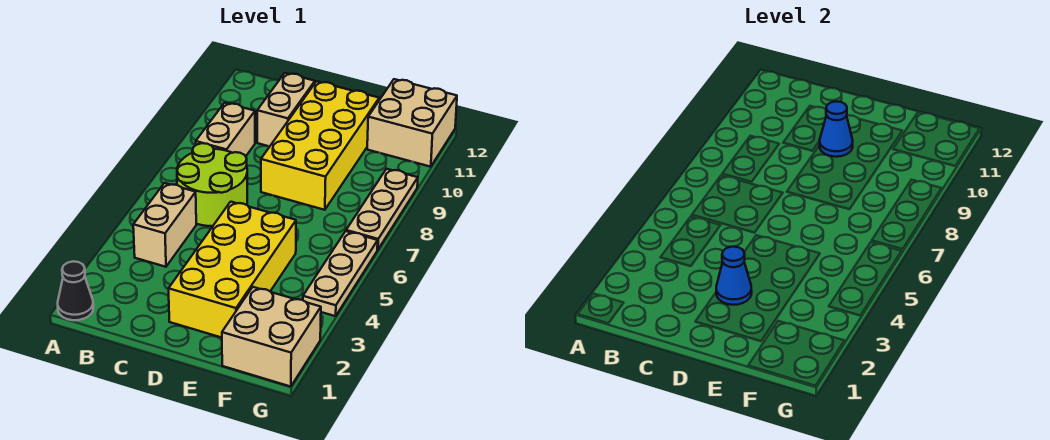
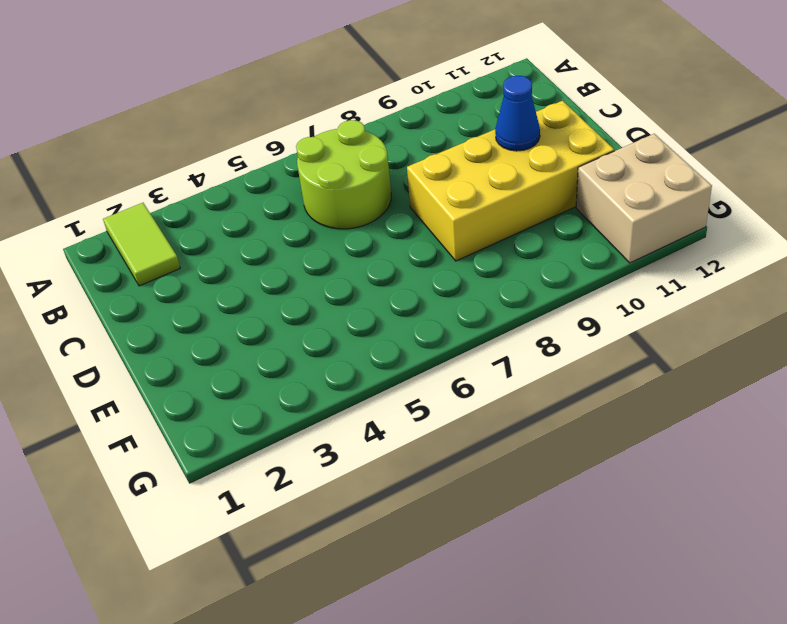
lime tile A2:B2 level 1 -> none
none -> black cone A1 level 1
none -> tan brick B4:B5 level 1
none -> tan brick B8:B9 level 1

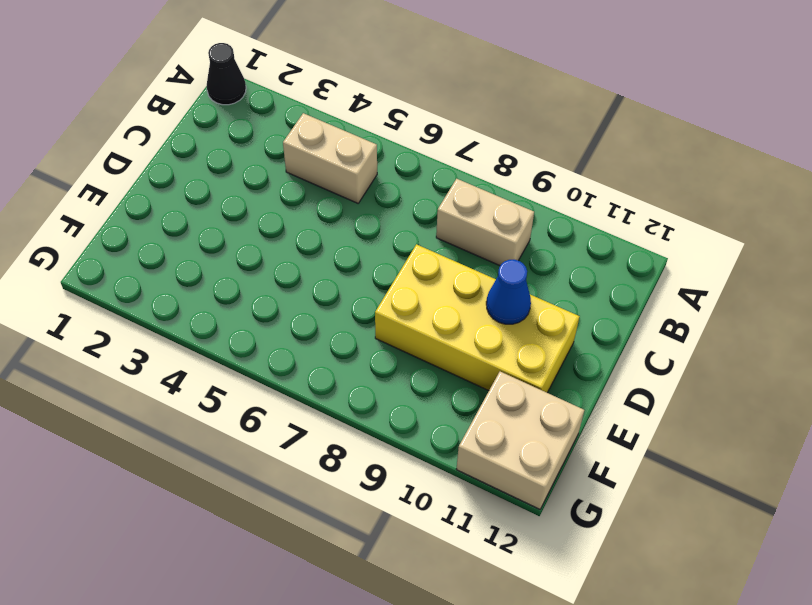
none -> lime round brick B6:C7 level 1
none -> tan brick C10:C11 level 1
none -> yellow brick D2:E5 level 1

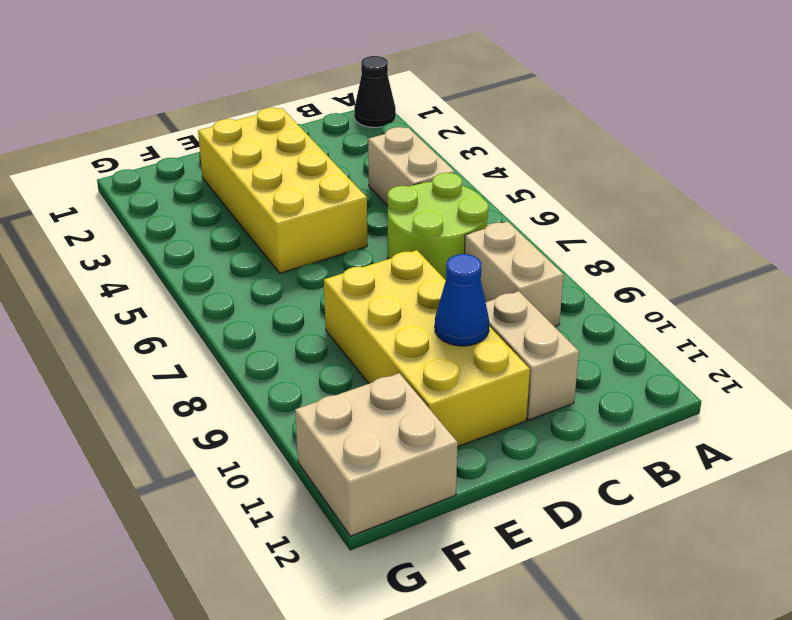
none -> tan brick F1:G2 level 1
none -> tan plate G4:G6 level 1
none -> tan plate G7:G9 level 1

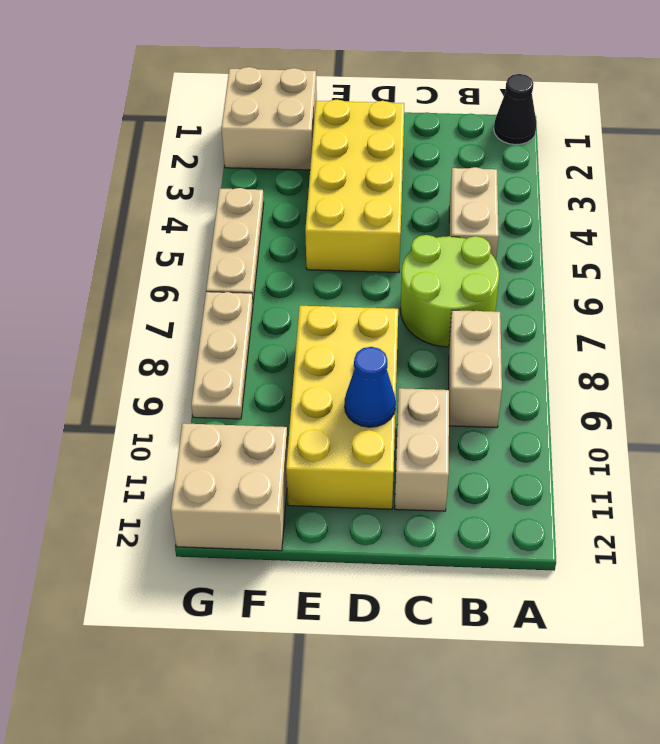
none -> blue cone D3 level 2

